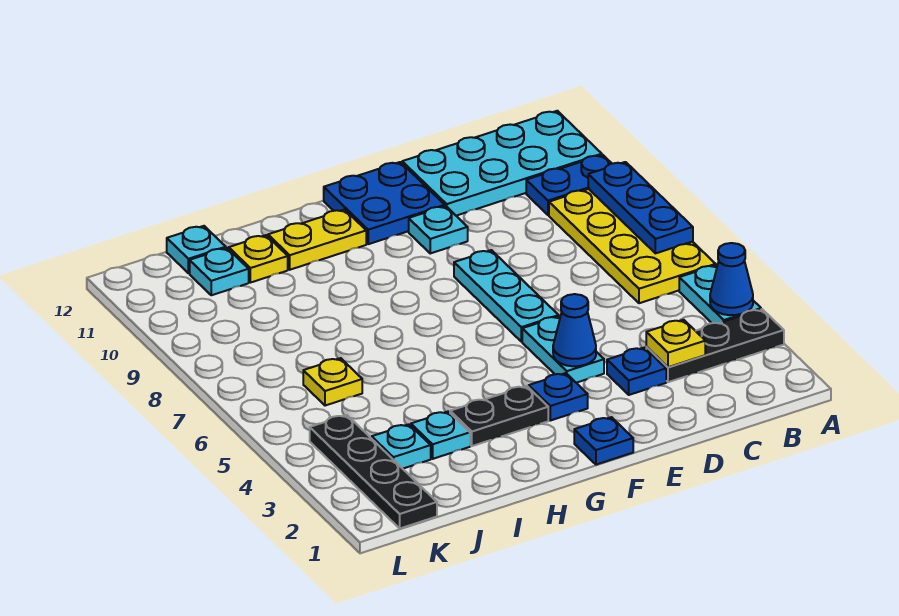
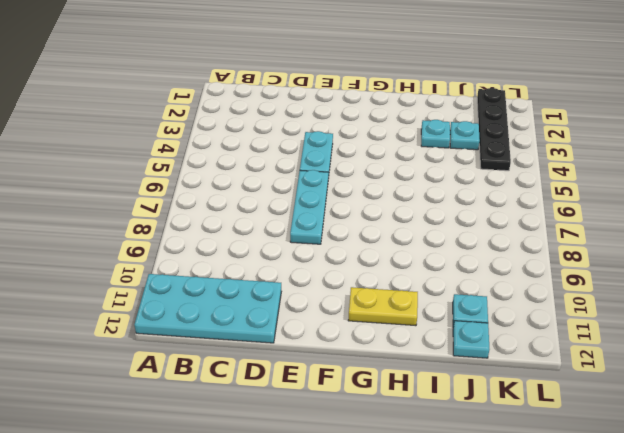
none -> black plate A3:C3 level 1
none -> cyan plate A4:A5 level 1
none -> yellow plate A6:B9 level 1

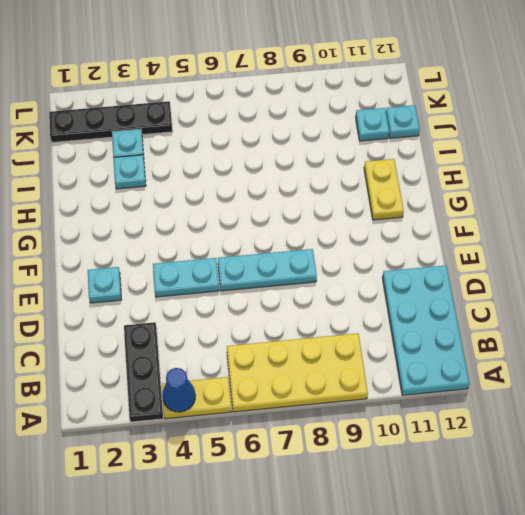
yellow plate A4:A5 level 1 -> cyan plate A4:A5 level 1
cyan plate E2 level 1 -> cyan plate E10 level 1
none -> blue plate A10:B10 level 1
none -> blue plate D3 level 1
none -> blue plate E11:F12 level 1

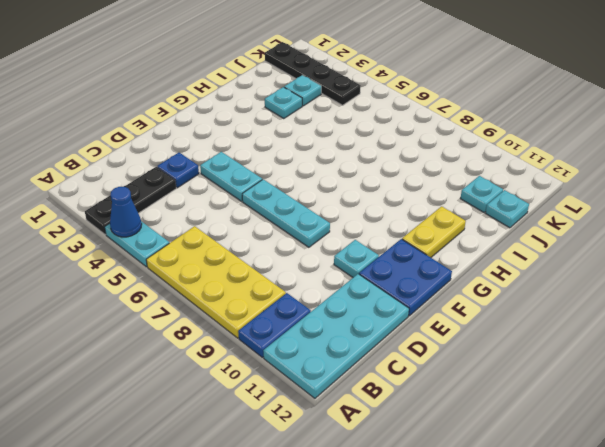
none -> blue plate F1 level 1
none -> blue plate F3 level 1
none -> black plate G3:H3 level 1

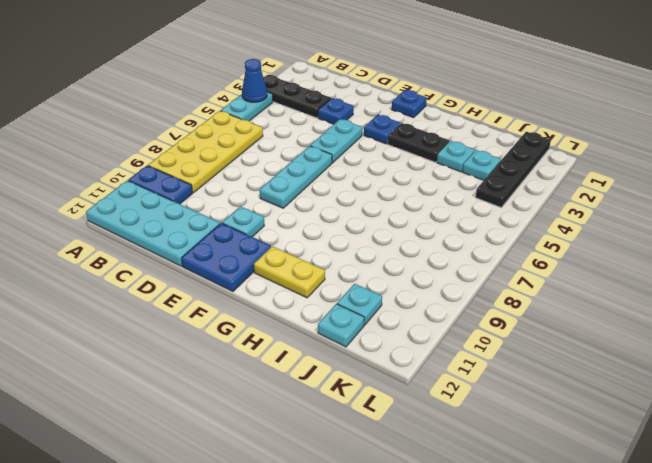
none -> yellow plate I11 level 1
none -> yellow plate J6 level 1
none -> blue plate A7:A9 level 2

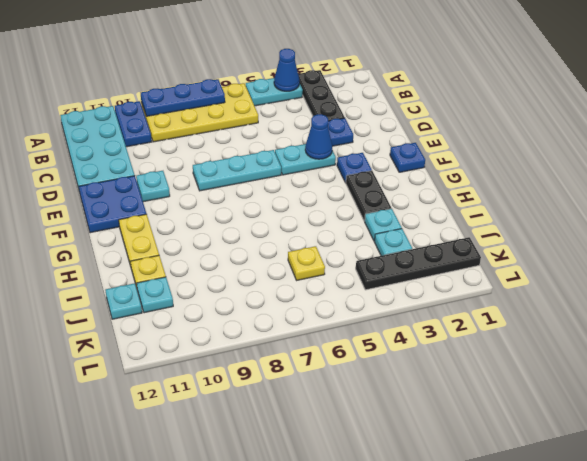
none -> yellow plate C3 level 2

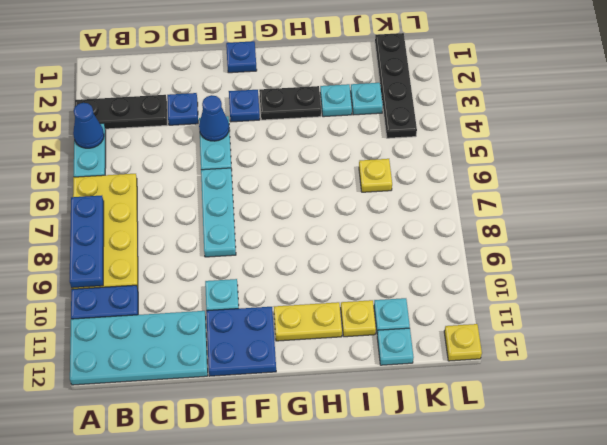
yellow plate L12 level 1 -> yellow plate C3 level 2

